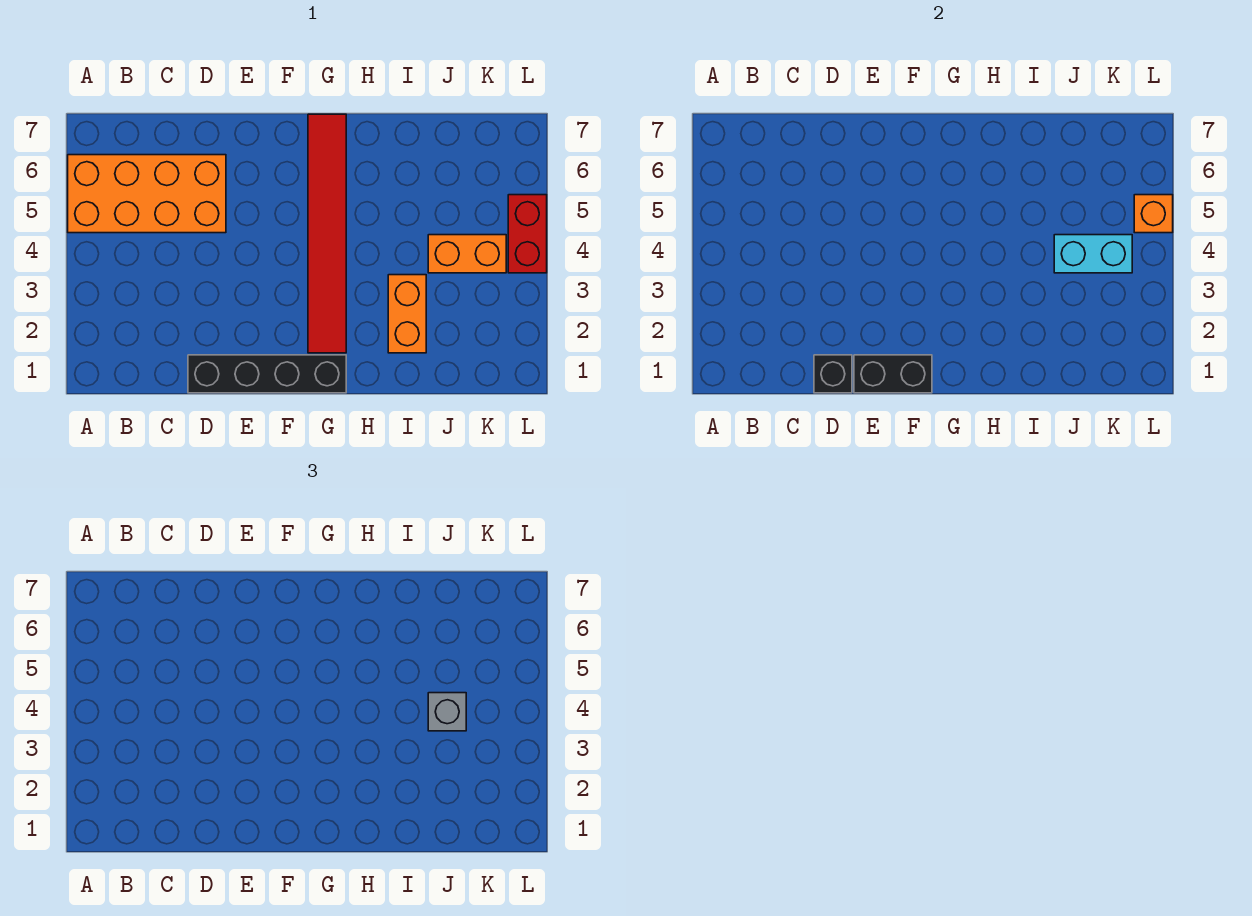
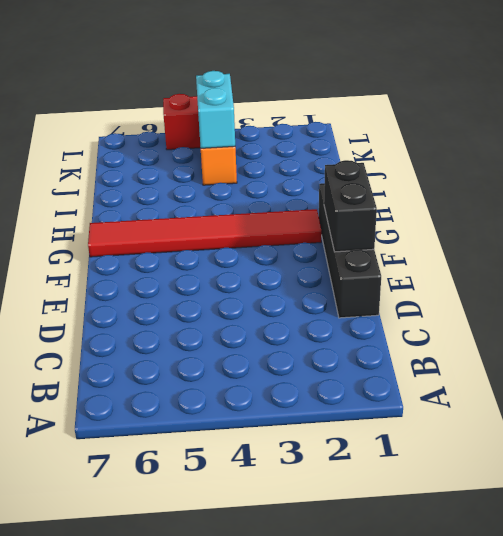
none -> orange brick A5:D6 level 1
none -> orange brick I2:I3 level 1

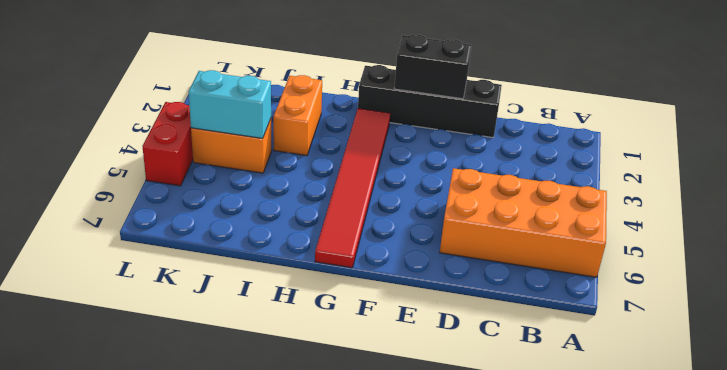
none -> black brick D1 level 2
none -> orange brick L5 level 2

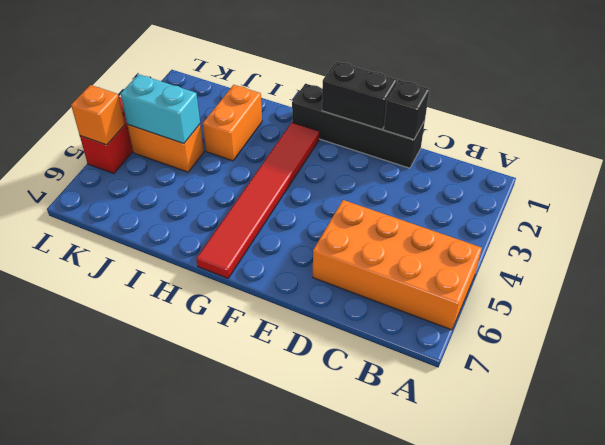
none -> grey brick J4 level 3

